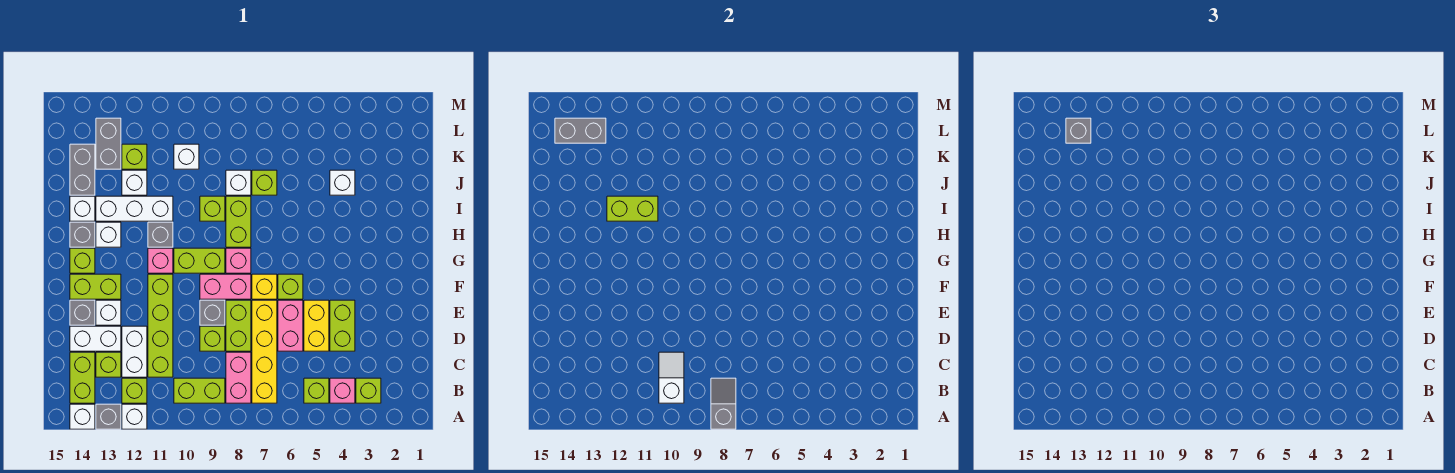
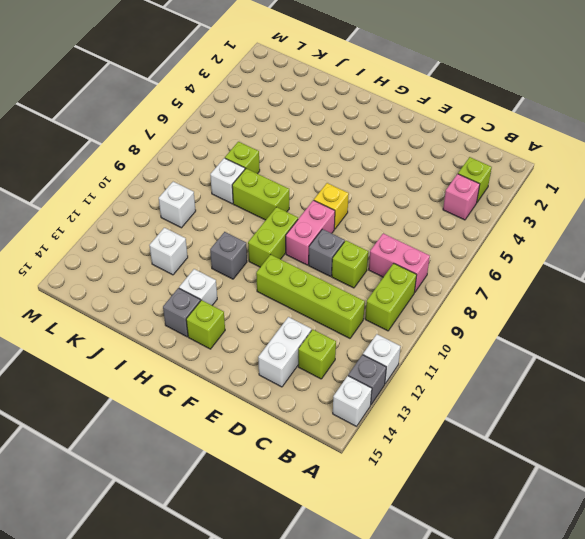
none -> lime brick B5 level 1
none -> yellow brick B7:E7 level 1
none -> lime brick B12 level 1
none -> lime brick B14:C14 level 1

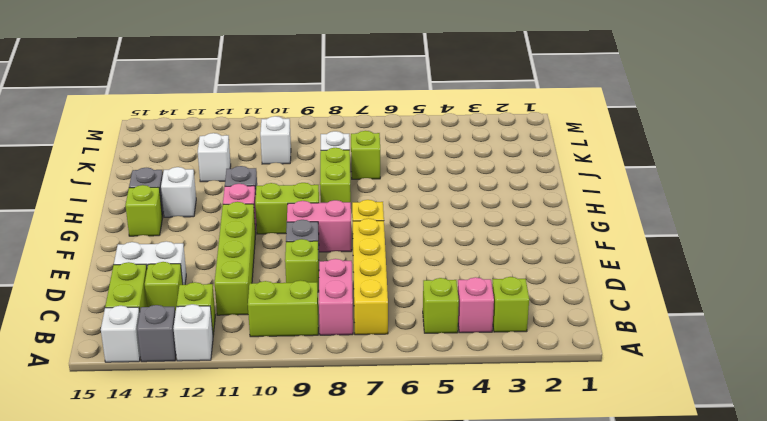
none -> white brick C12:D12 level 1
none -> lime brick D4:E4 level 1
none -> yellow brick D5:E5 level 1
none -> pink brick D6:E6 level 1

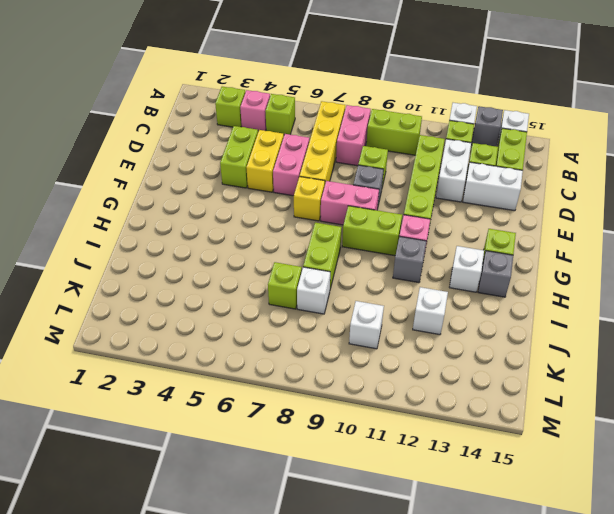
none -> lime brick D8:E8 level 1
none -> white brick E13 level 1
none -> grey brick E14 level 1
none -> lime brick F6 level 1

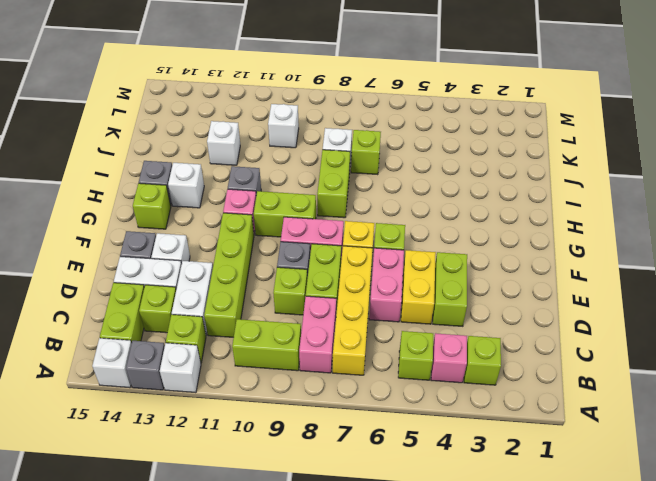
none -> lime brick F13:F14 level 1
none -> pink brick G8 level 1
none -> lime brick I9 level 1
none -> white brick I11:I13 level 1

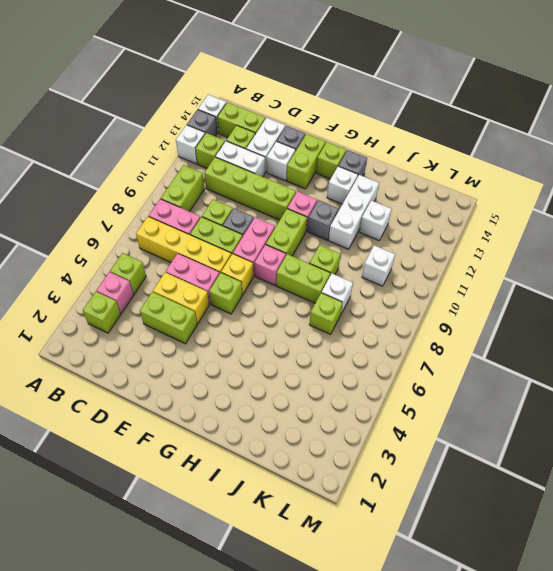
none -> white brick I14 level 1
none -> white brick J4 level 1
none -> grey brick J14:K14 level 1
none -> lime brick K12 level 1

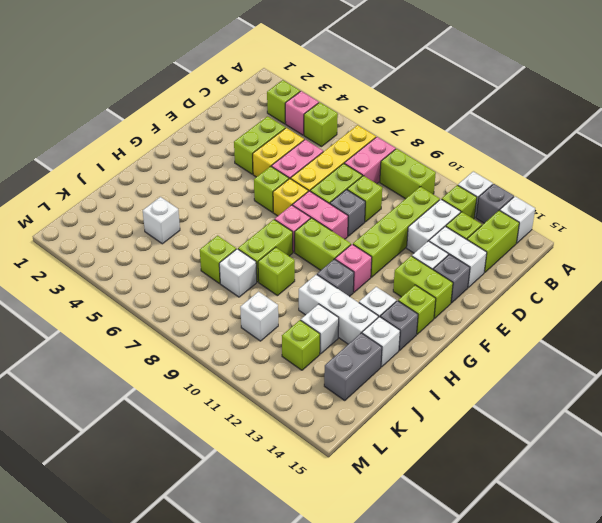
none -> grey brick K13:L13 level 1
none -> grey slope A8:B8 level 2 top A
none -> white slope B10:C10 level 2 top B
none -> lime brick I11:I12 level 2

